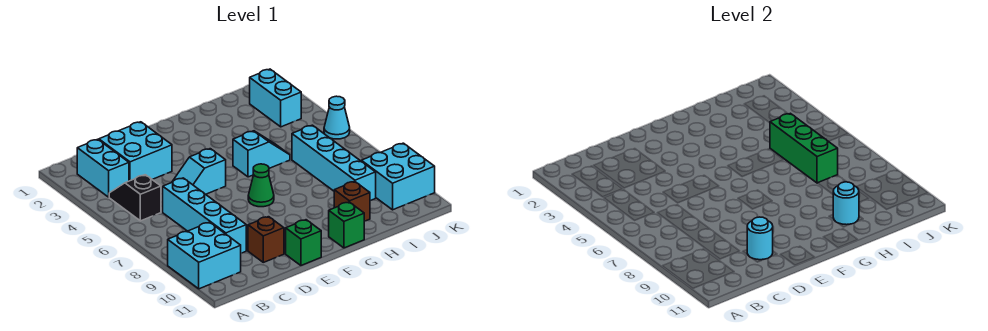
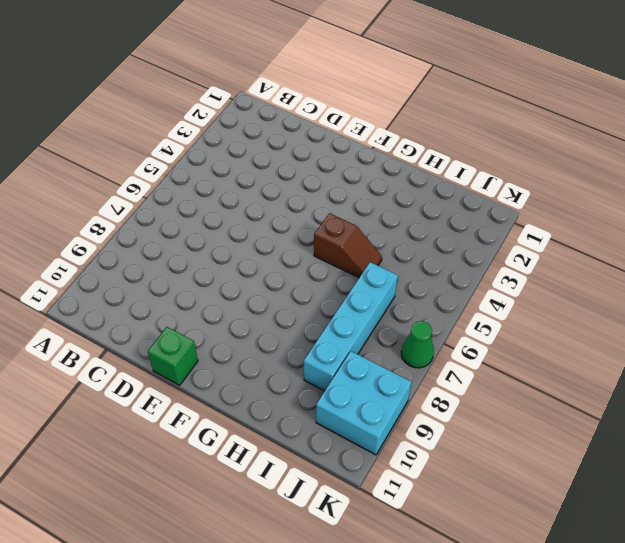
brown slope G5:H5 level 1 top G -> cyan slope G5:H5 level 1 top G
green cone K7 level 1 -> green cone F7 level 1
none -> cyan brick A9:B10 level 1
none -> cyan brick B2:B3 level 1
none -> black slope B4:B5 level 1 top 5

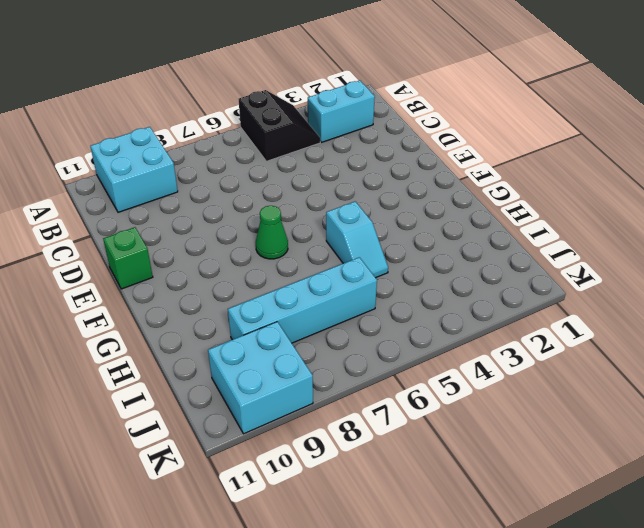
black slope A4:B5 level 1 top 5 -> black slope B4:B5 level 1 top 5
none -> cyan brick C2:D3 level 1
none -> cyan brick C6:C9 level 1
none -> cyan slope D5:E5 level 1 top E

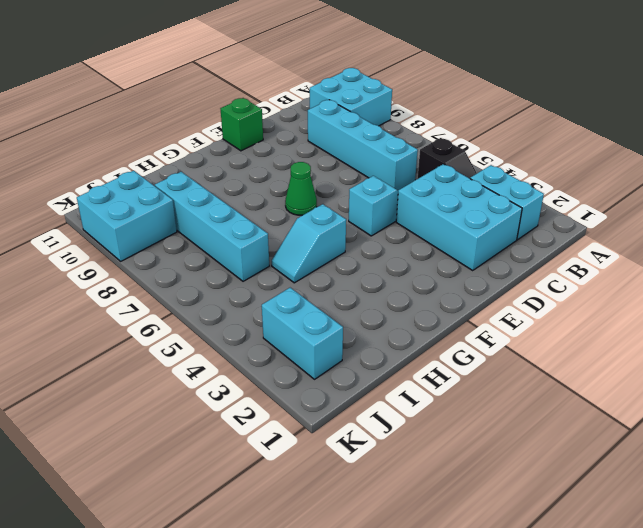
cyan brick C2:D4 level 1 -> cyan brick C2:D3 level 1
none -> brown brick D10 level 1
none -> green brick G11 level 1
none -> brown brick H10 level 1

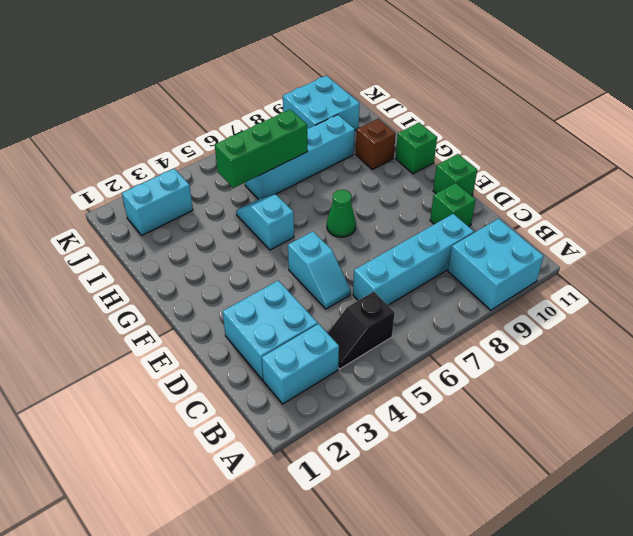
green brick D10 level 1 -> brown brick D10 level 1
none -> cyan cone K5 level 1
none -> cyan round brick D10 level 2
none -> cyan round brick H10 level 2

